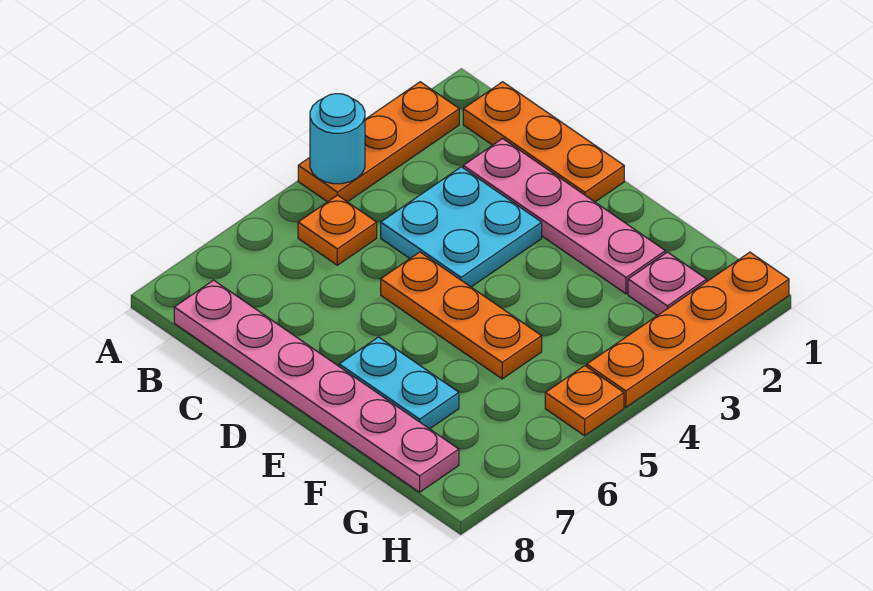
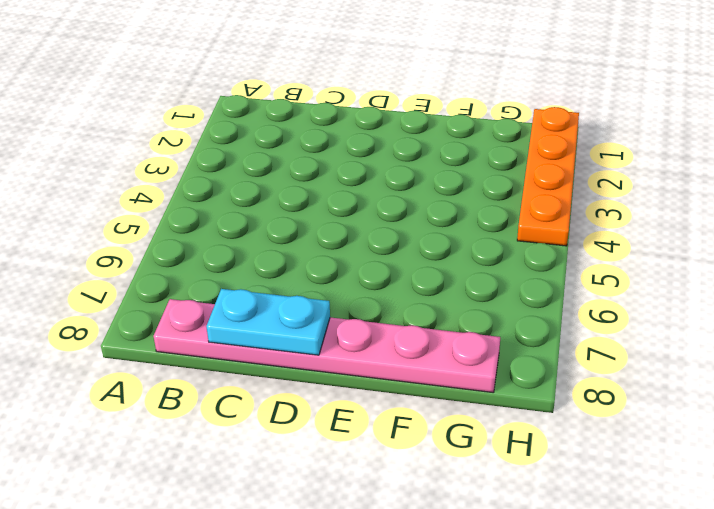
cyan plate C8:D8 level 2 -> cyan plate E7:F7 level 1
none -> orange plate A2:A4 level 1
none -> orange plate B1:D1 level 1
none -> orange plate B5 level 1

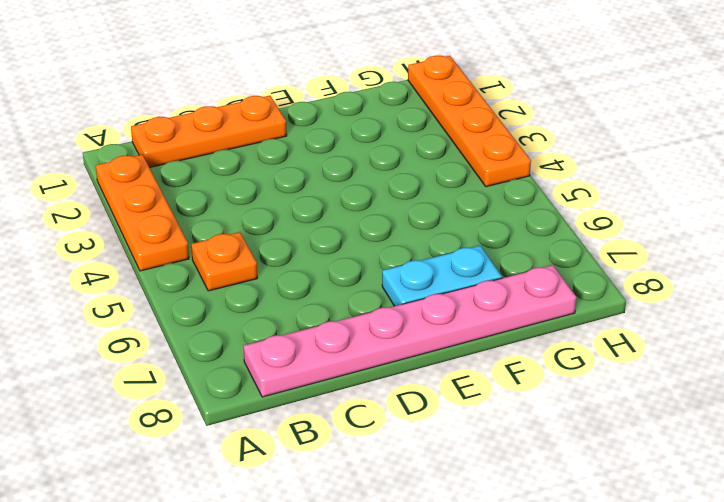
none -> pink plate C2:F2 level 1
none -> cyan plate C3:D4 level 1
none -> orange plate D5:F5 level 1

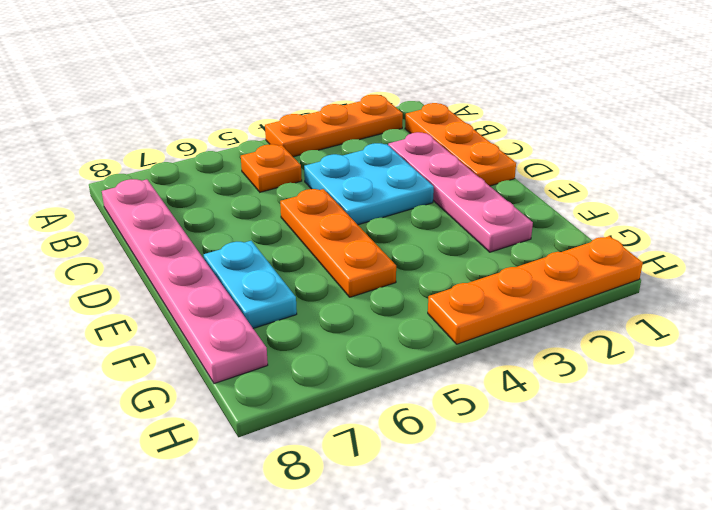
none -> pink plate G2 level 1
none -> orange plate H5 level 1
none -> cyan round brick A4 level 2

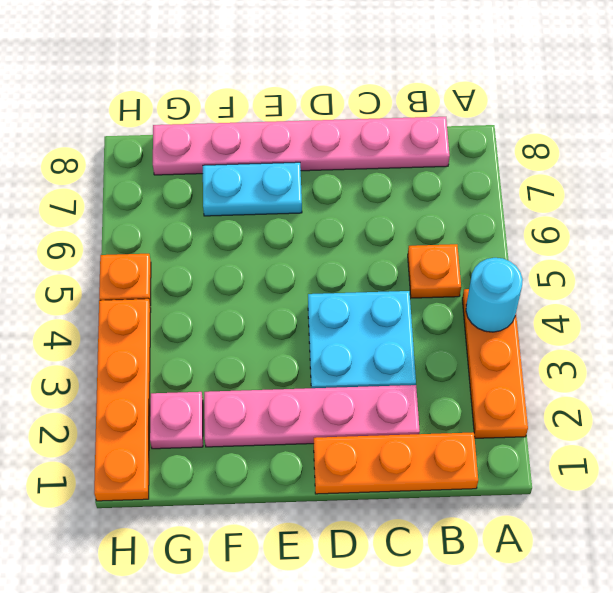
none -> orange plate D5:F5 level 1

